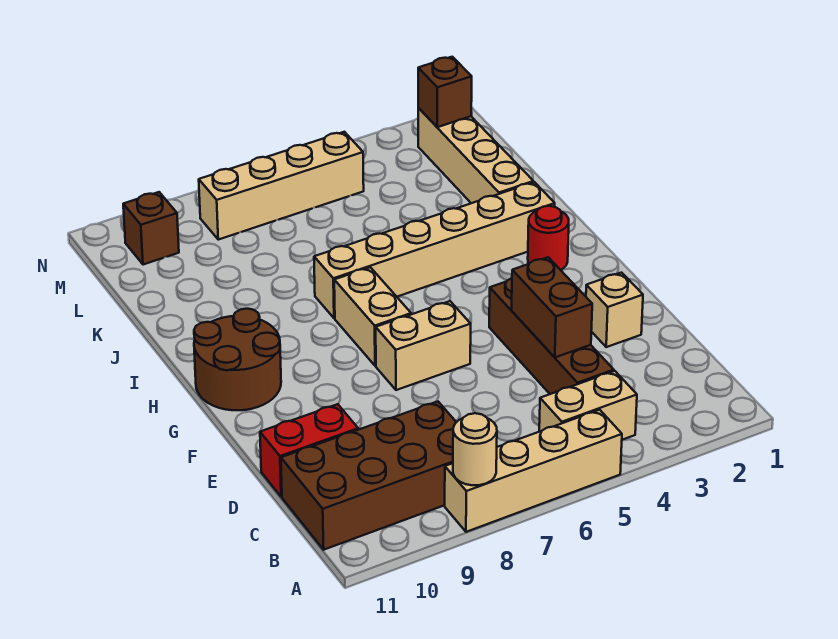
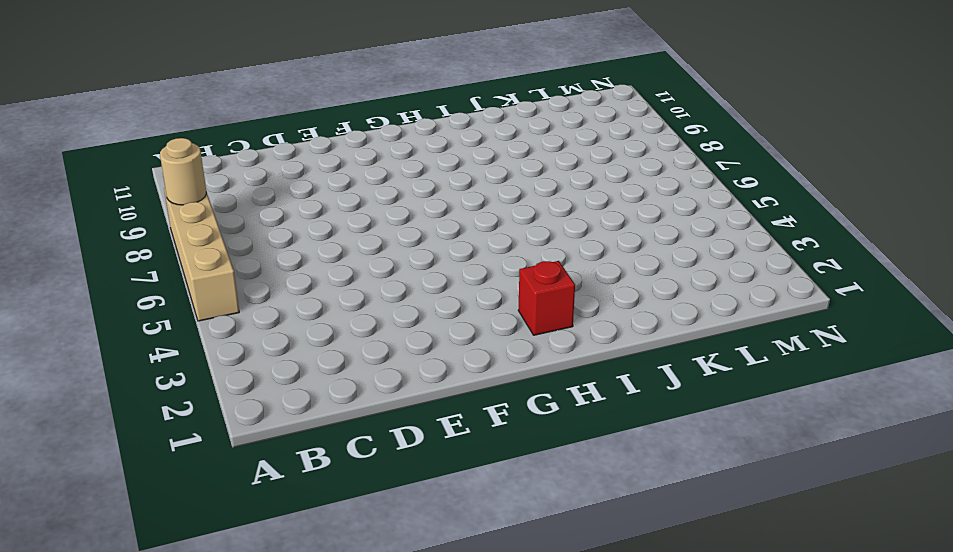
red brick H2 level 1 -> red round brick H2 level 1
none -> tan brick B4:B5 level 1
none -> brown brick B8:C11 level 1
none -> brown brick C4:F4 level 1

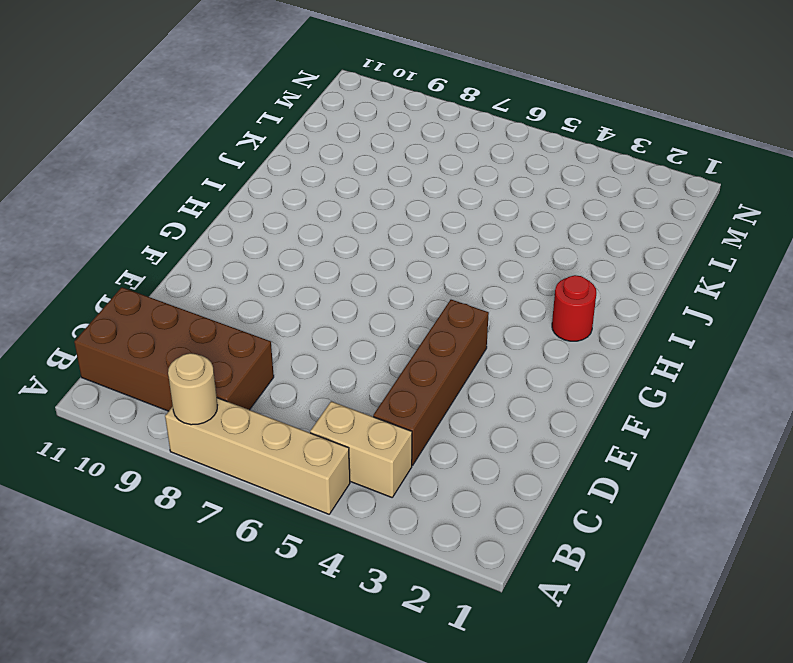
none -> red brick D10:D11 level 1
none -> tan brick E2 level 1
none -> tan brick F6:F7 level 1

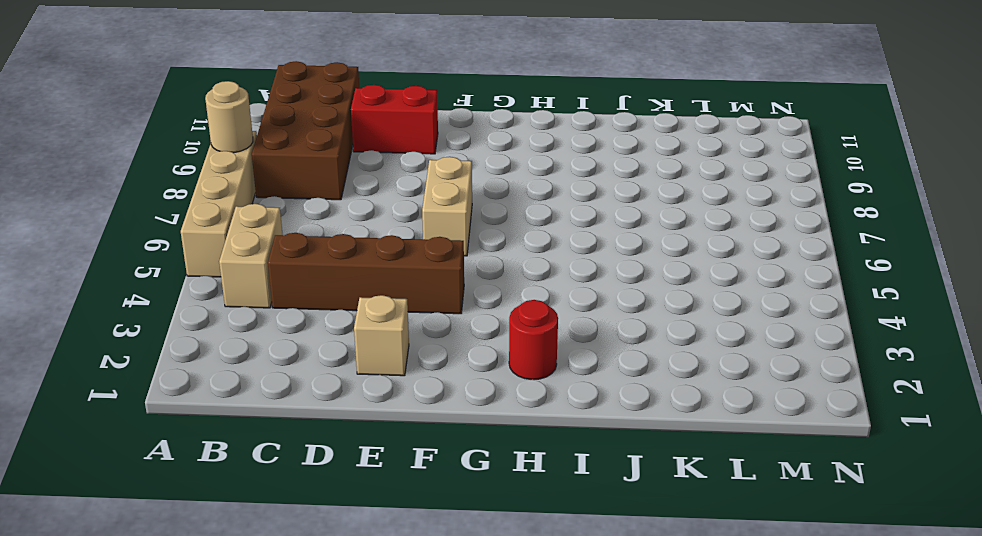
red brick D10:E10 level 1 -> red brick D10:D11 level 1
none -> tan brick G7:H7 level 1
none -> brown round brick G10:H11 level 1
none -> tan brick I2:I7 level 1

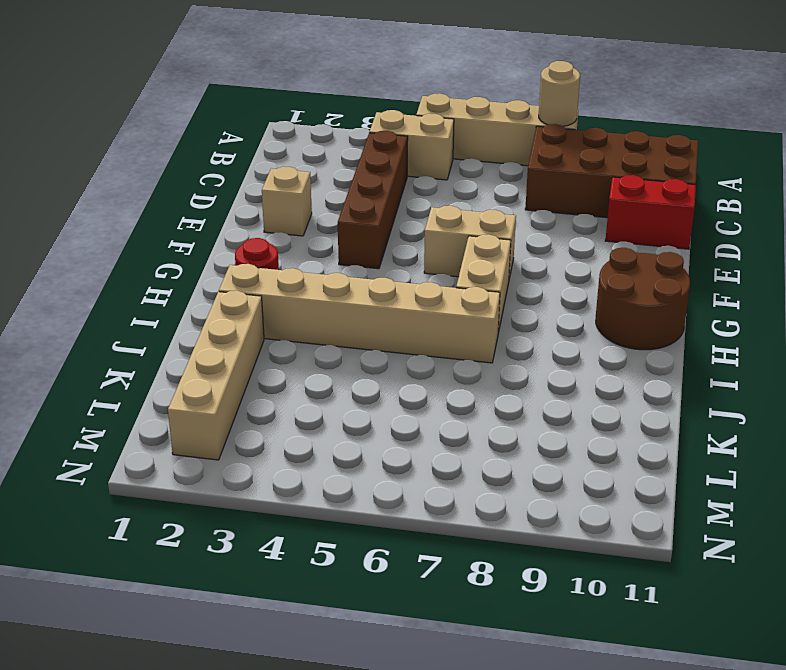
none -> tan brick M5:M8 level 1
none -> brown brick M10 level 1
none -> brown brick D4:E4 level 2

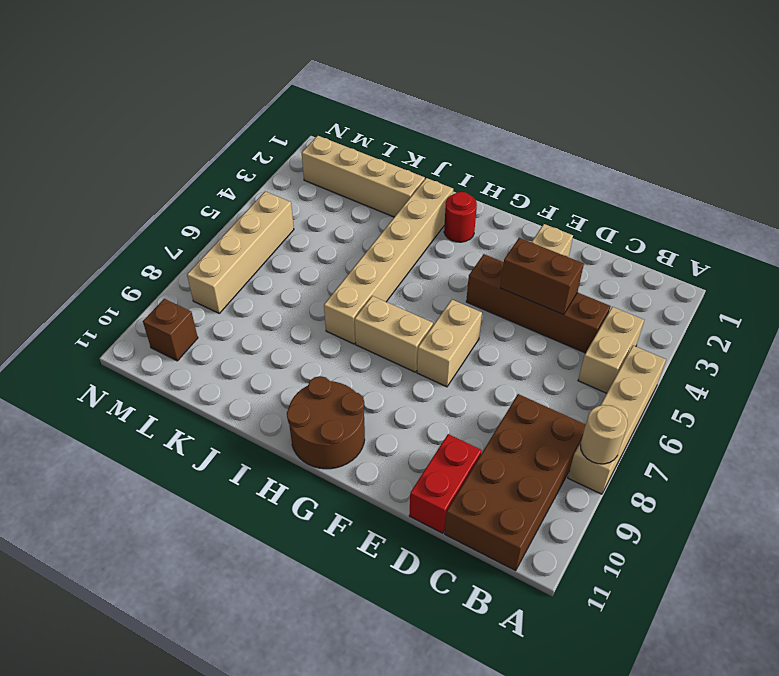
none -> brown brick M2 level 2

